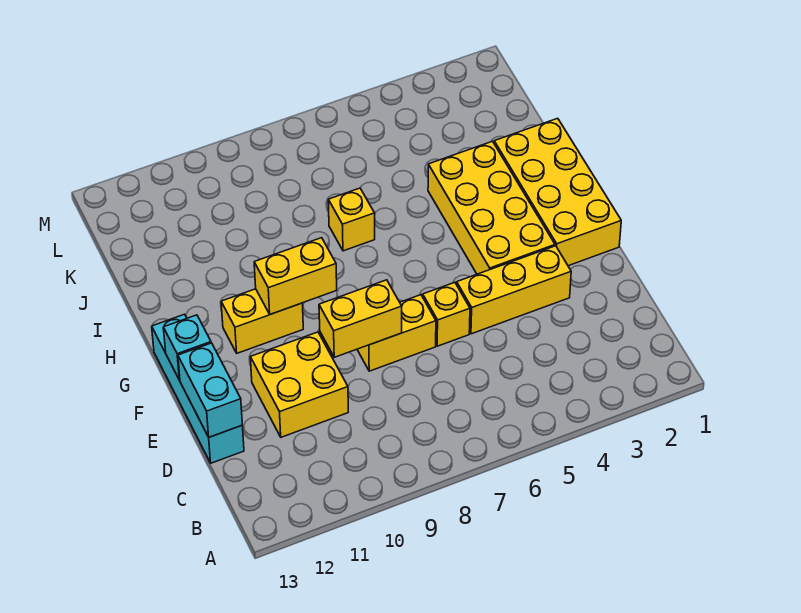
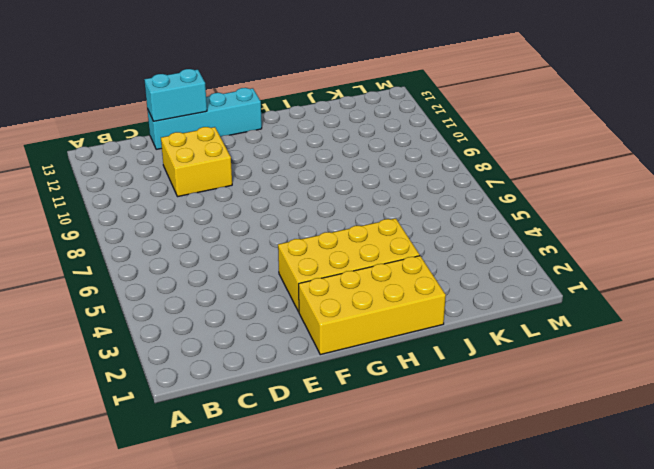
none -> yellow brick E3:E5 level 1
none -> yellow brick E6 level 1
none -> yellow brick E7:E8 level 1

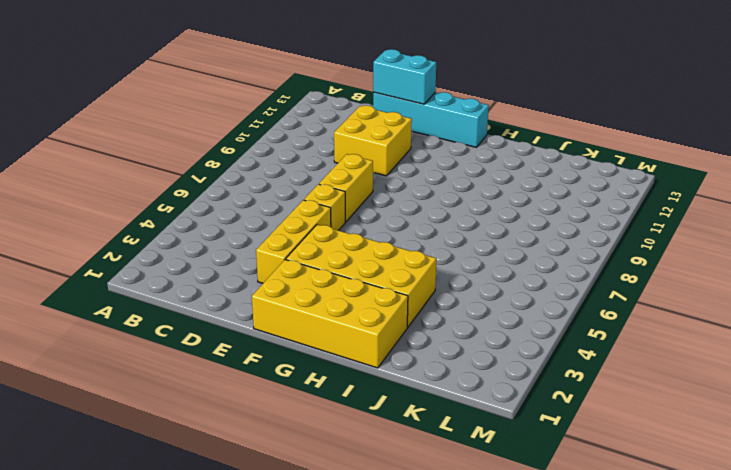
none -> yellow brick G10:G11 level 1
none -> yellow brick I7 level 1
none -> yellow brick E8:E9 level 2

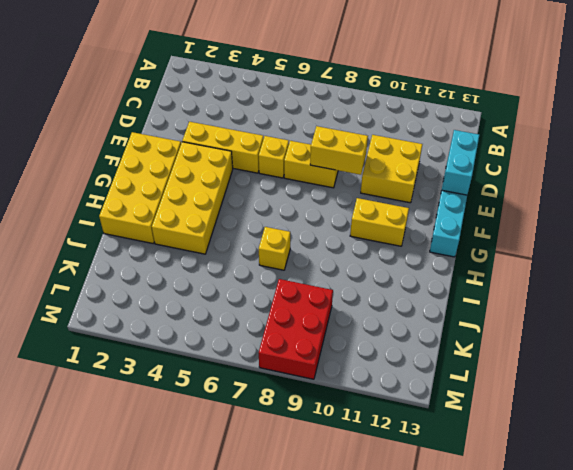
red brick K8:M9 level 1 -> none
none -> cyan brick F13 level 2
none -> yellow brick G9:G10 level 2

